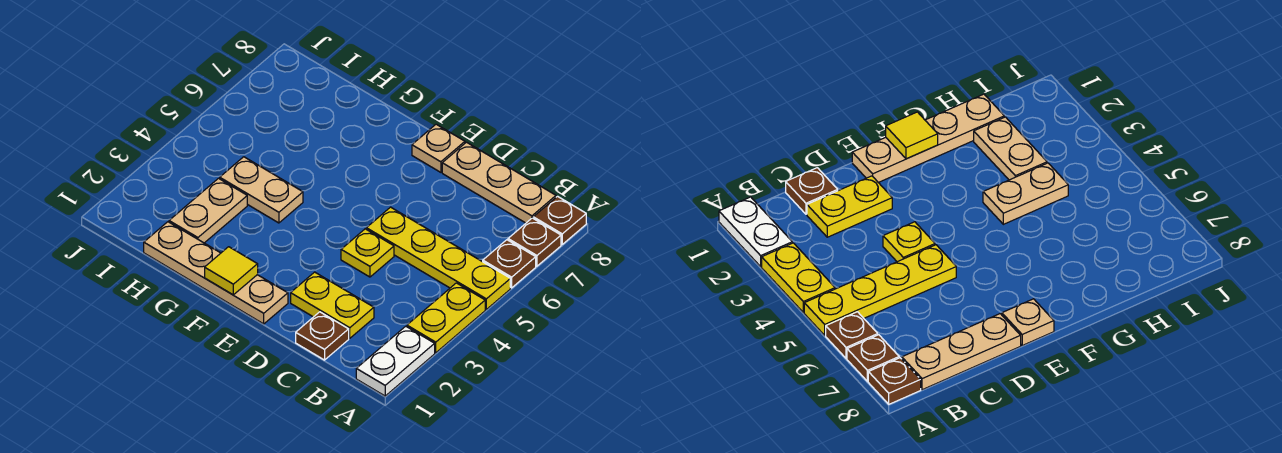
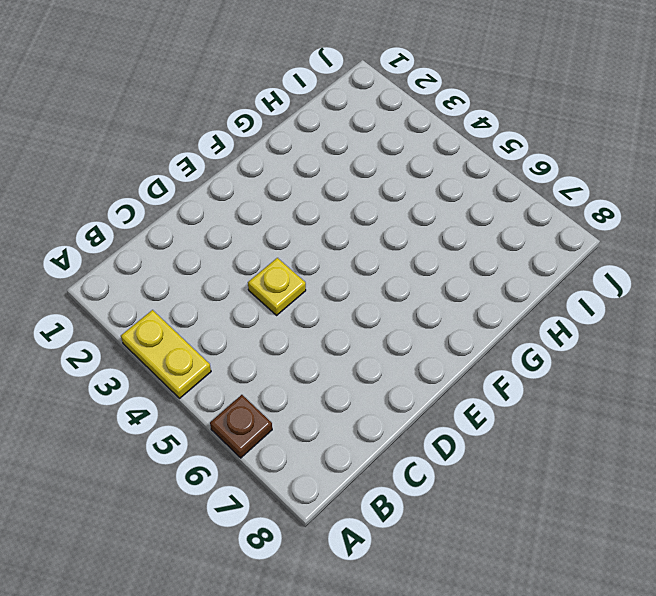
none -> white plate A1:A2 level 1
none -> yellow plate A5:D5 level 1
none -> brown plate A7 level 1

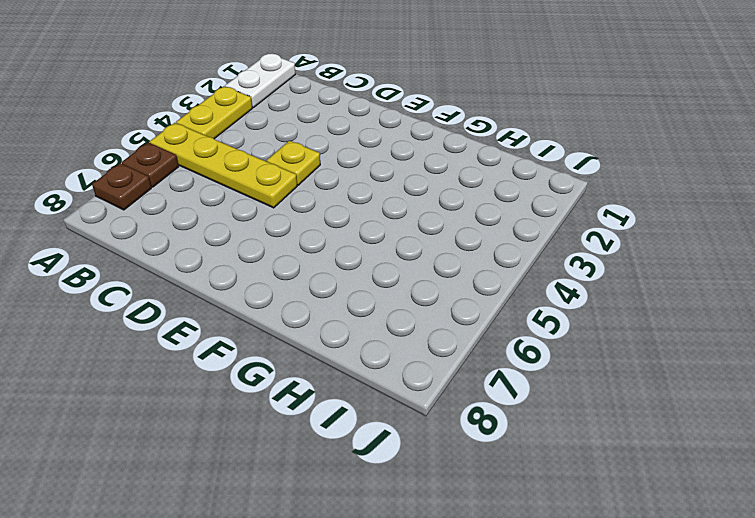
none -> brown plate A8 level 1
none -> tan plate B8:D8 level 1
none -> brown plate C1 level 1

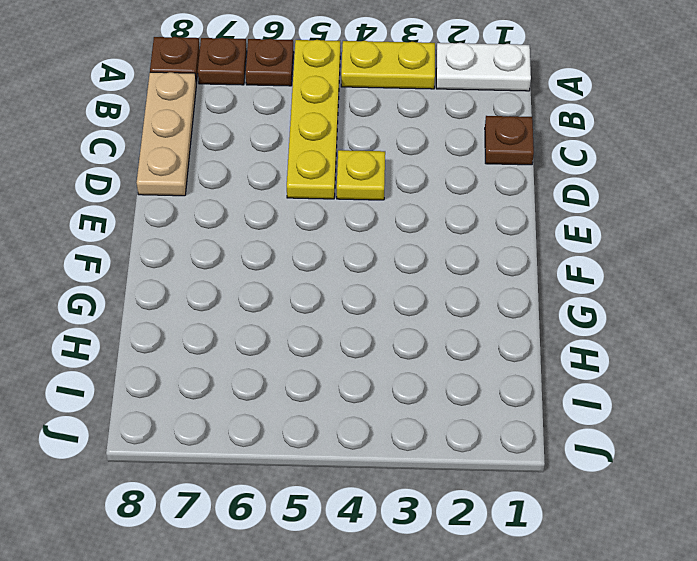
none -> yellow plate C2:D2 level 1
none -> tan plate E1:H1 level 1
none -> tan plate E8 level 1

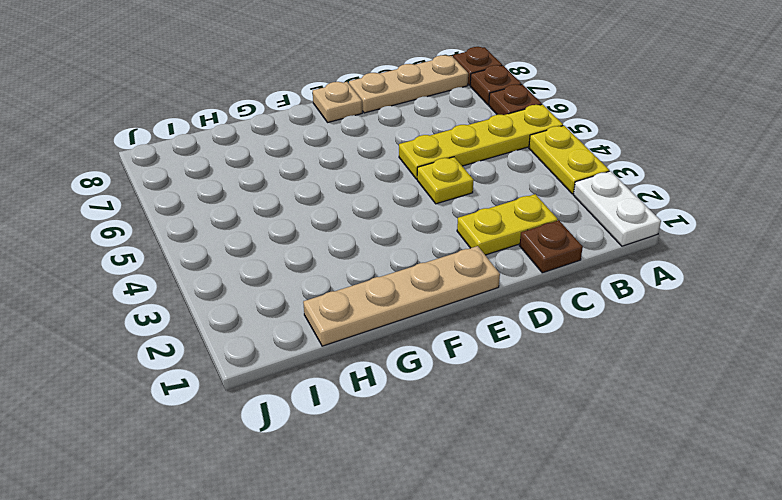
none -> tan plate G4:H4 level 1
none -> tan plate H2:H3 level 1
none -> yellow tile F1 level 2

